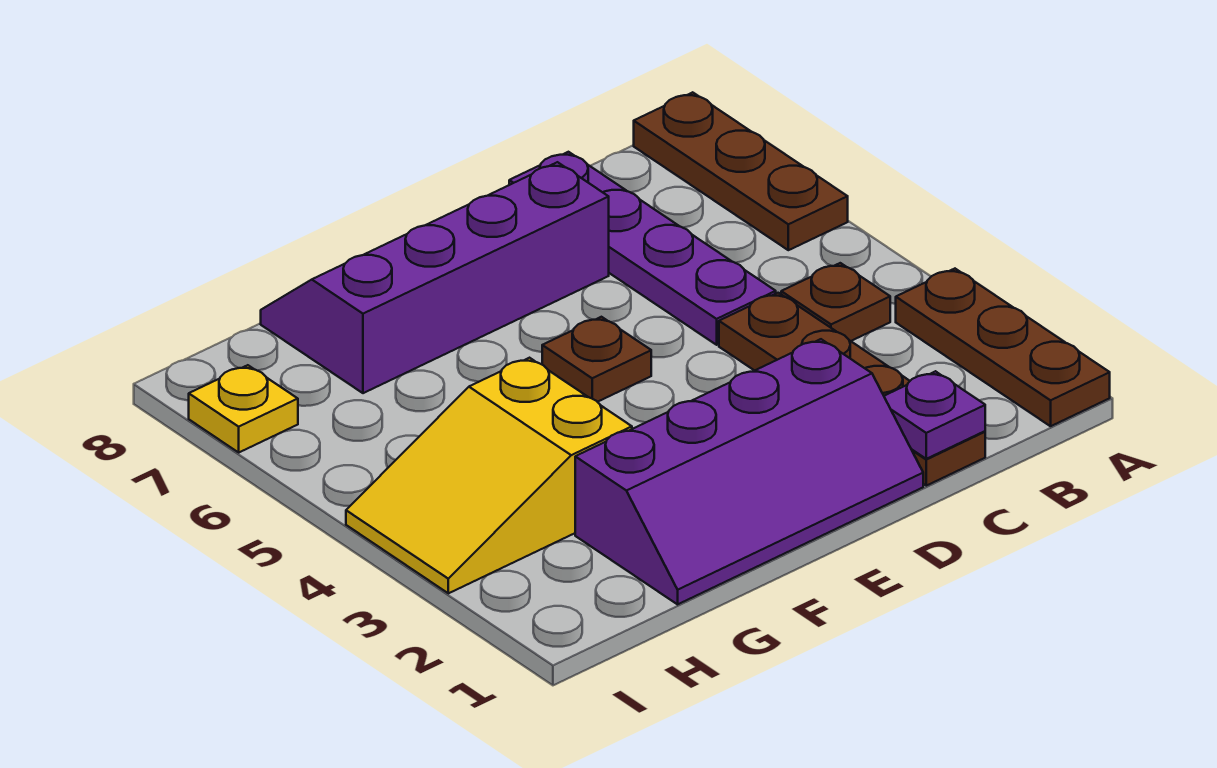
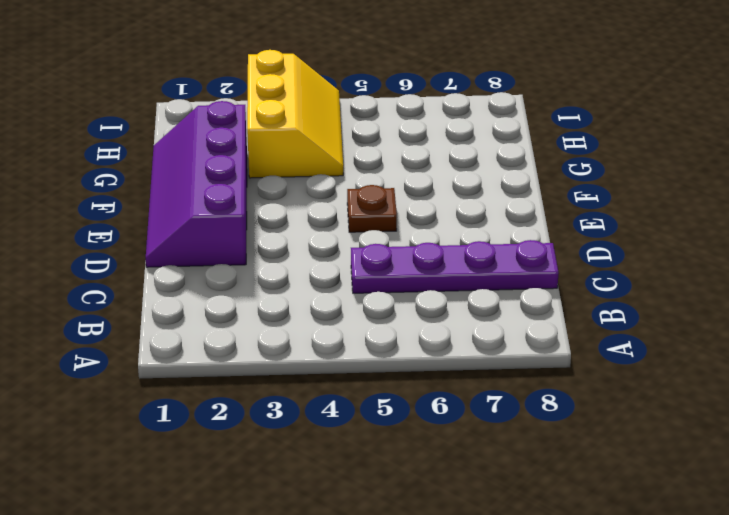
yellow slope G3:I4 level 1 top 3 -> yellow slope G3:I4 level 1 top G
none -> brown plate A1:A3 level 1
none -> brown plate A6:A8 level 1

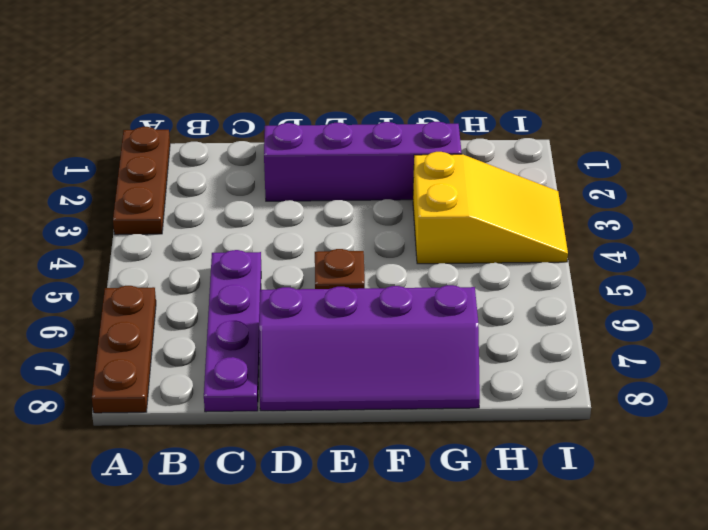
none -> brown plate B4 level 1
none -> brown plate C1:C4 level 1

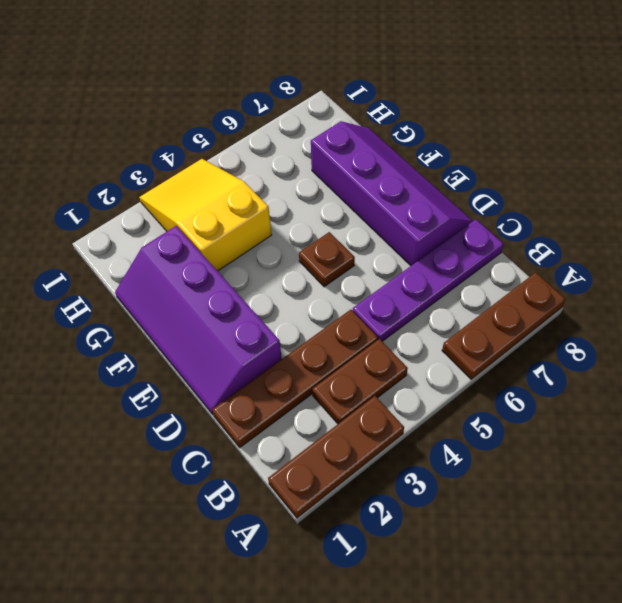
brown plate B3:B4 level 1 -> brown plate B4 level 1
none -> yellow plate I7 level 1
none -> purple plate C1 level 2

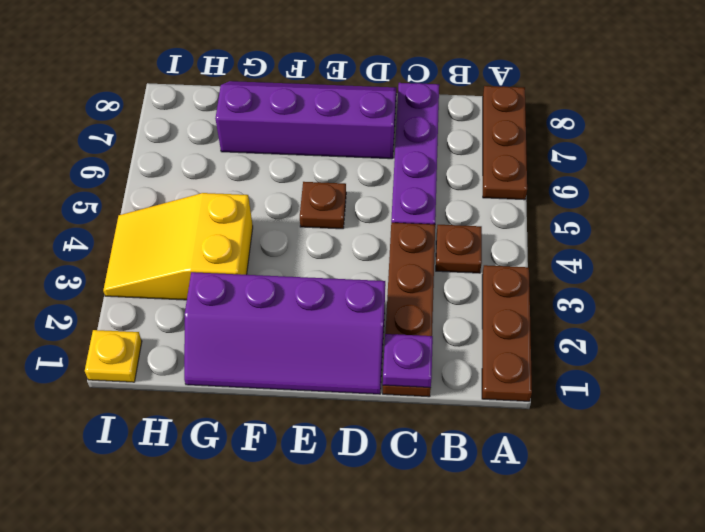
yellow plate I1 level 1 -> yellow plate I7 level 1

